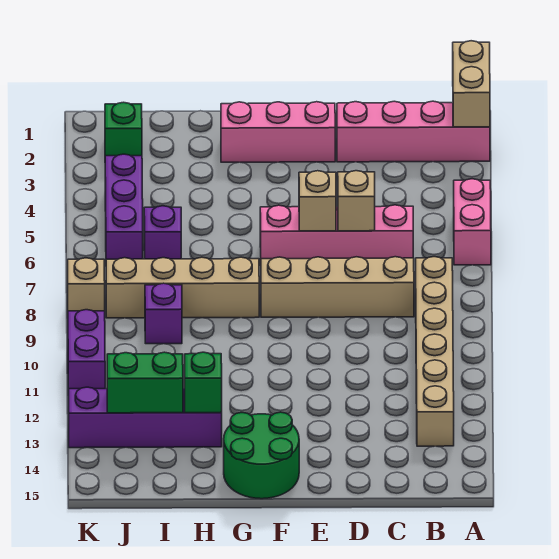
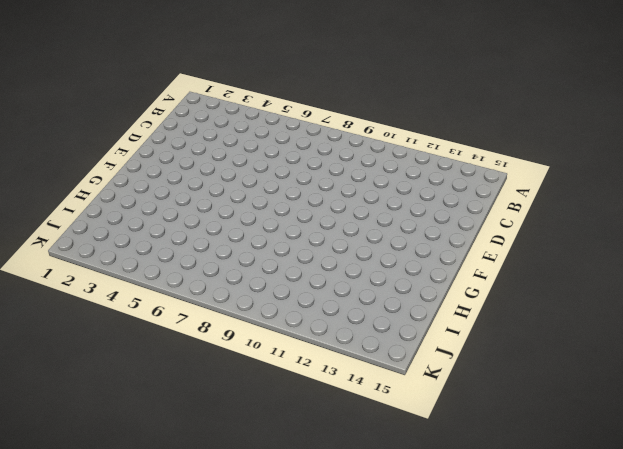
none -> pink brick A2:D2 level 1
none -> pink brick A5:A6 level 1
none -> tan brick B8:B13 level 1

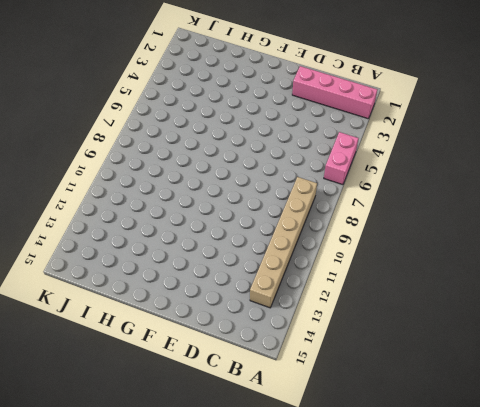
none -> pink brick C6:F6 level 1
none -> tan brick C8:F8 level 1
none -> pink brick E2:G2 level 1

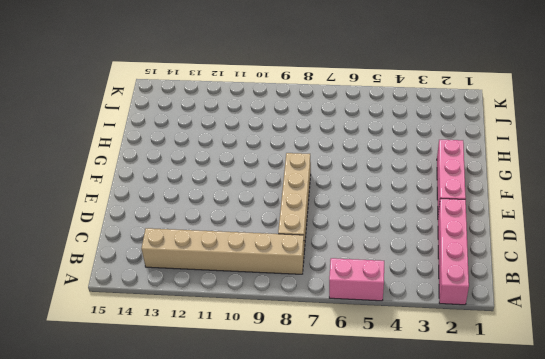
none -> pink brick C6:F6 level 1
none -> green round brick F14:G15 level 1
none -> tan brick G8:J8 level 1

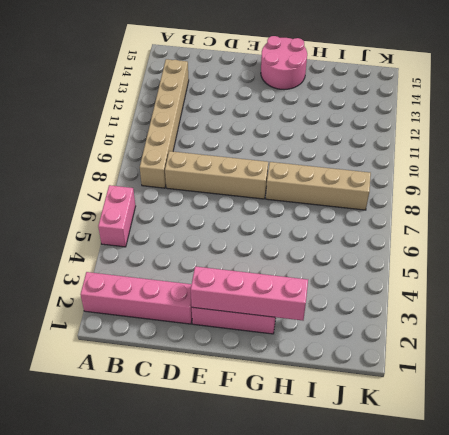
pink brick E2:H2 level 2 -> pink brick C6:F6 level 1
pink round brick F14:G15 level 1 -> green round brick F14:G15 level 1
none -> purple brick H13:K13 level 1
none -> purple brick I6 level 1
none -> purple brick I9 level 1

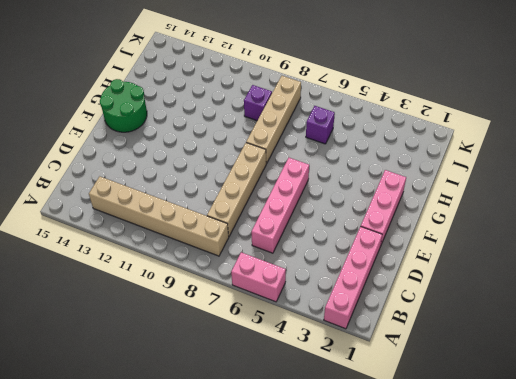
none -> purple brick H13:K13 level 1
none -> green brick J2 level 1
none -> purple brick J4:J6 level 1

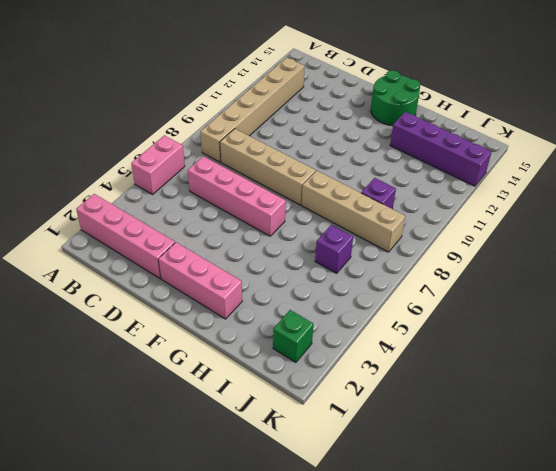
none -> purple brick J4:J6 level 1
none -> tan brick K8 level 1
none -> purple brick K10:K11 level 1

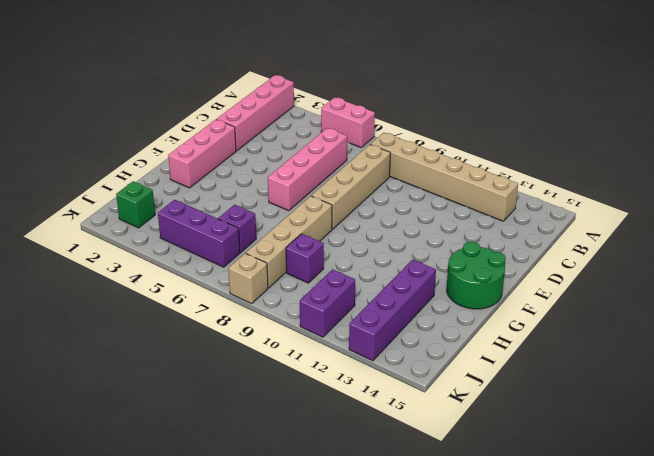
purple brick J11:K11 level 1 -> purple brick K10:K11 level 1
none -> tan brick A1:A2 level 2
none -> tan brick D6 level 2
none -> tan brick E6 level 2

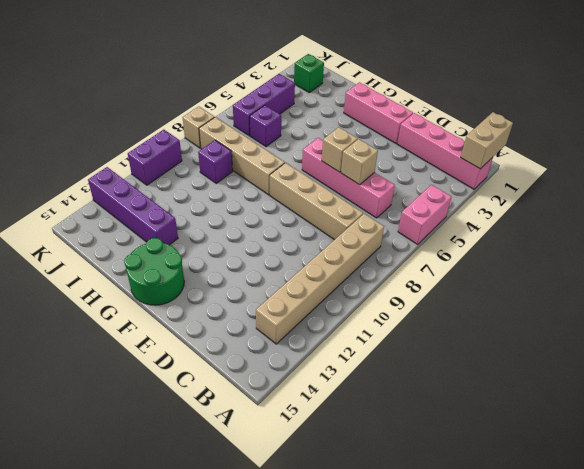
none -> green brick H13 level 2
none -> green brick I13:J13 level 2

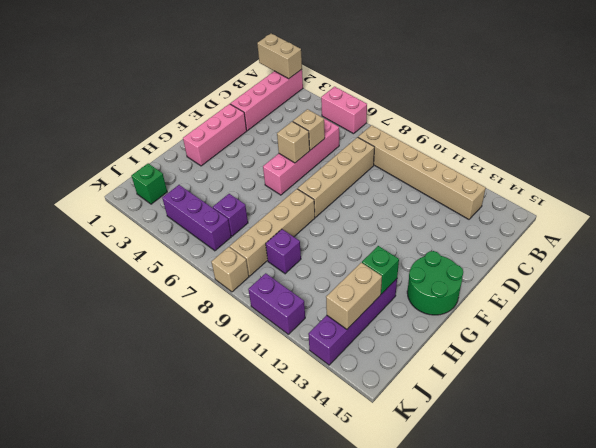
tan brick I13:J13 level 2 -> green brick I13:J13 level 2

